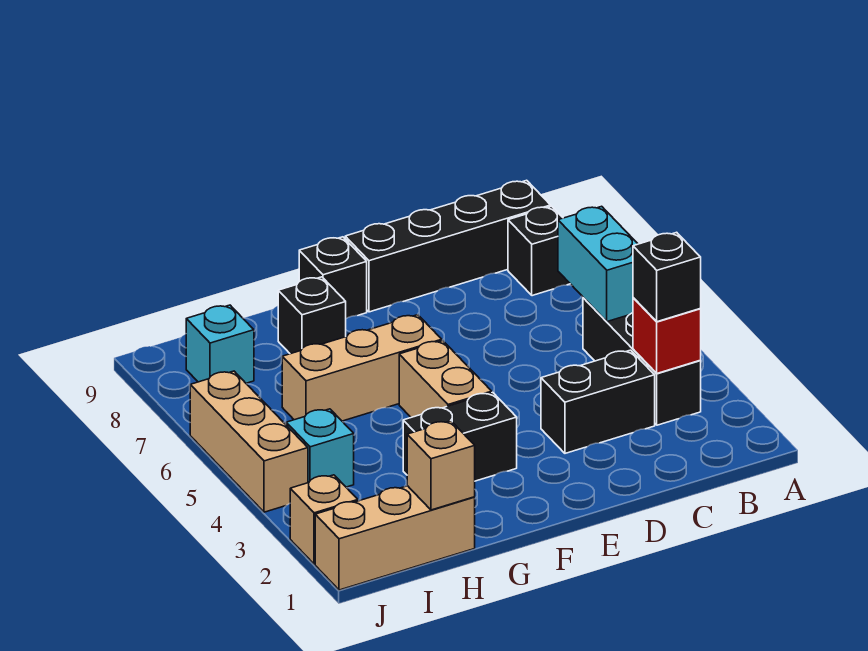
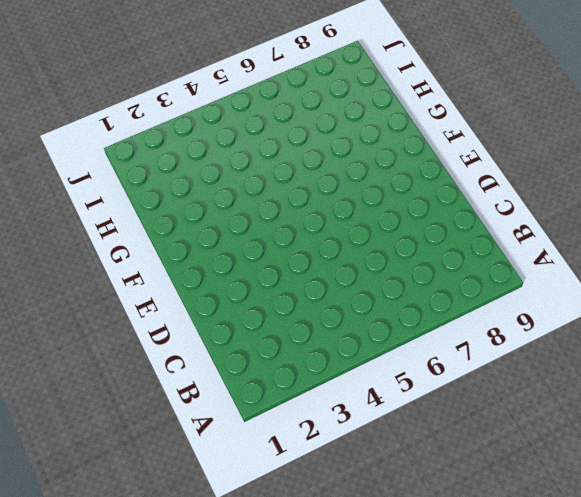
none -> black brick B3:B5 level 1
none -> black brick B8 level 1
none -> black brick B9:E9 level 1

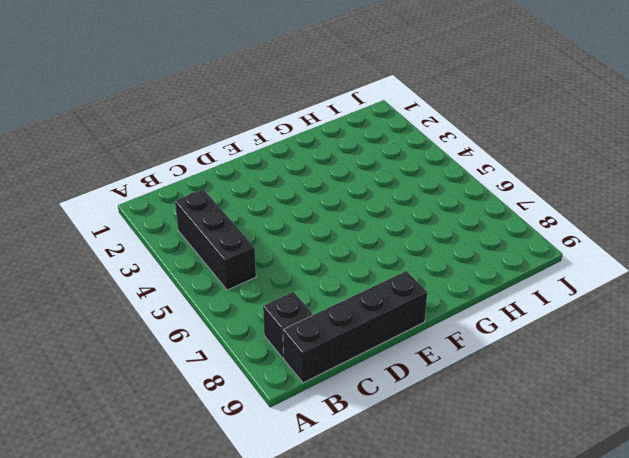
none -> black brick C3:D3 level 1
none -> black brick F3:G3 level 1
none -> tan brick F4:F5 level 1

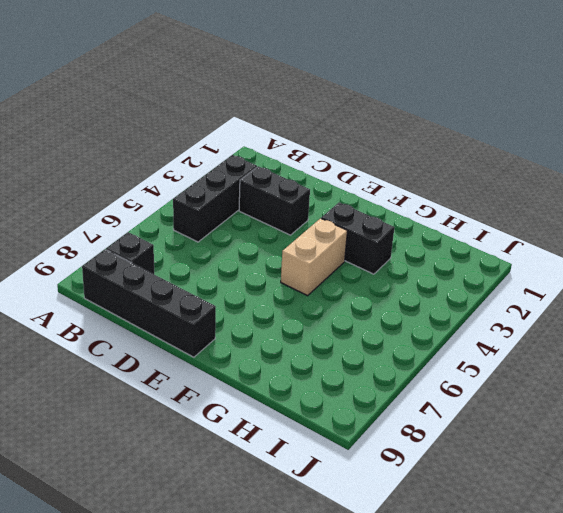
none -> tan brick F6:H6 level 1
none -> black brick F9 level 1
none -> black brick G8 level 1

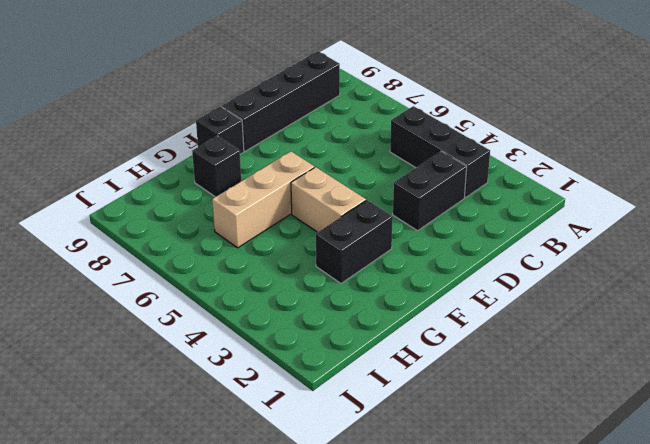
none -> black brick B8 level 1
none -> tan brick H1:J1 level 1
none -> cyan brick I4 level 1

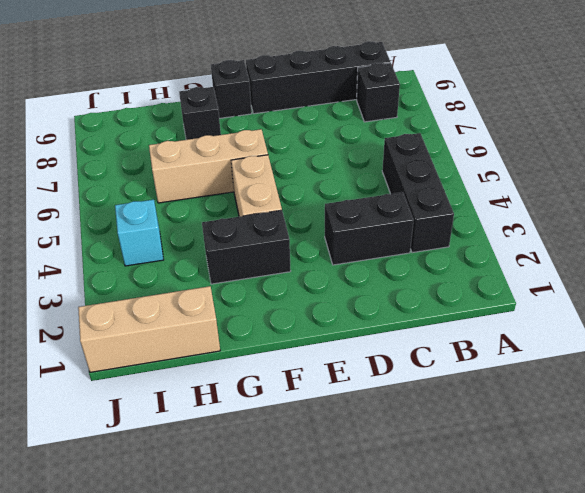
none -> cyan brick I8 level 1
none -> tan brick J2 level 1
none -> tan brick J4:J6 level 1

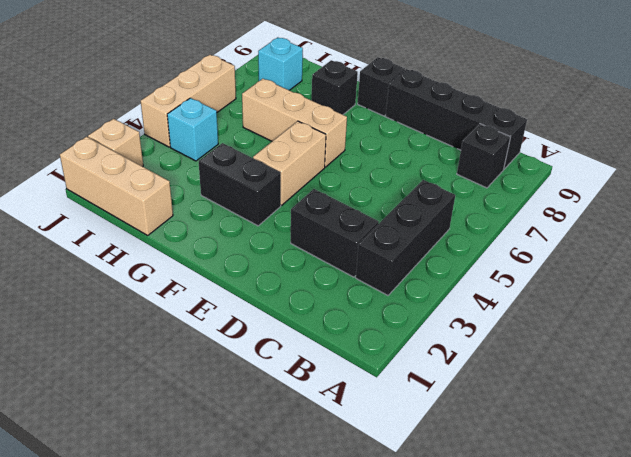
none -> red brick B3 level 2
none -> cyan brick B5:B6 level 2
none -> tan brick H1 level 2

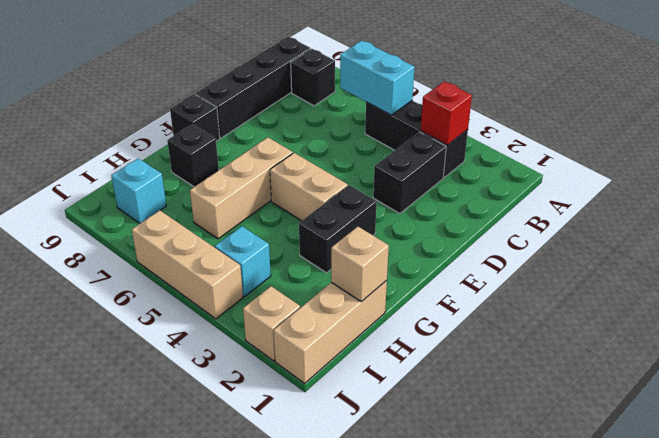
none -> black brick B3 level 3

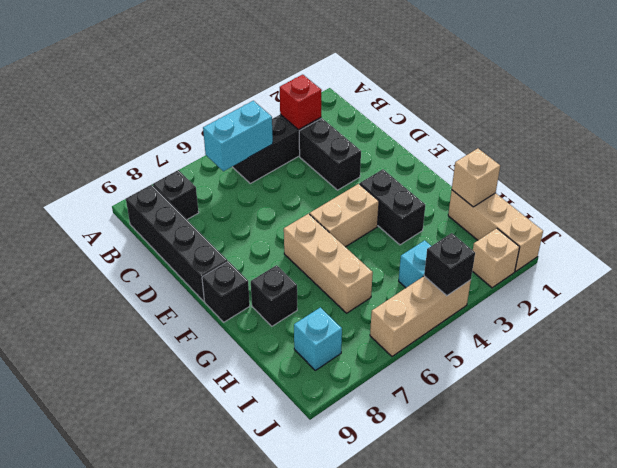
black brick J4 level 2 -> black brick B3 level 3

